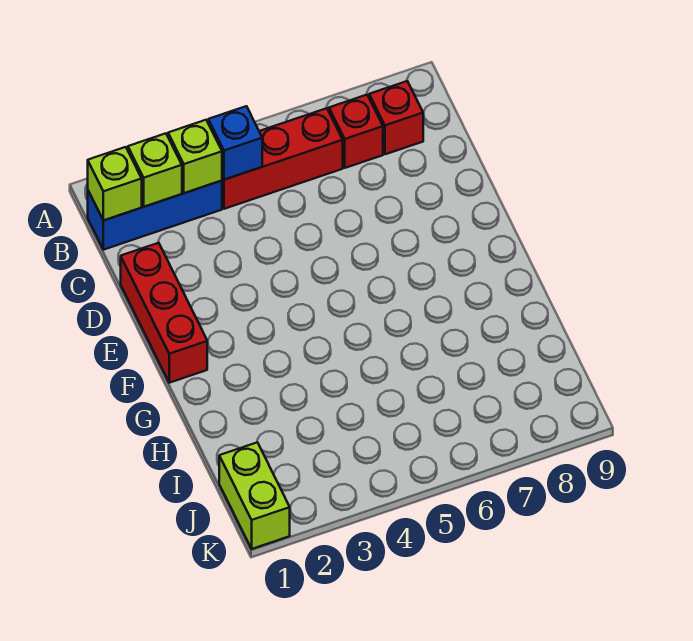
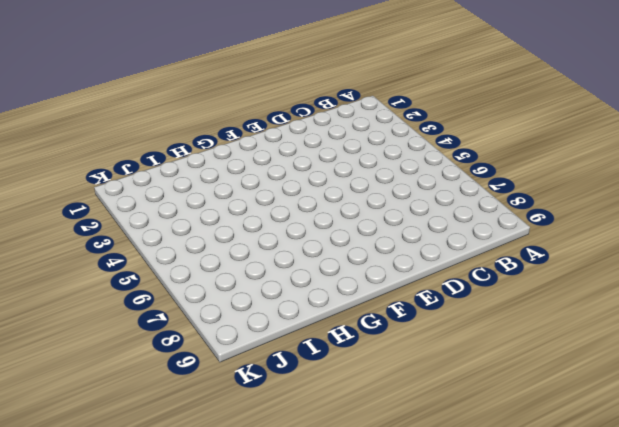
none -> blue brick B1:B3 level 1
none -> red brick B4:B6 level 1

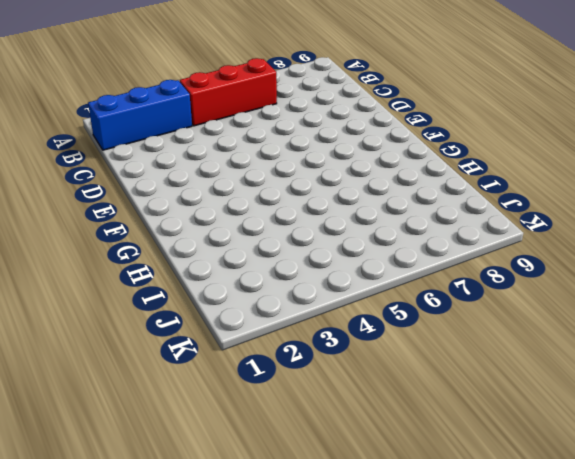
none -> red brick B7 level 1
none -> red brick B8 level 1

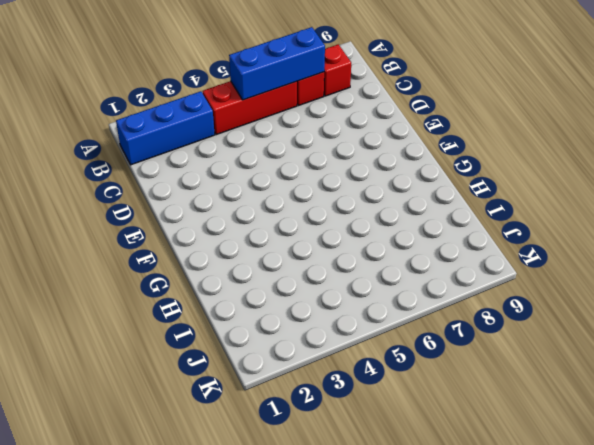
blue brick B5:B7 level 2 -> none
none -> red brick D1:F1 level 1
none -> lime brick J1:K1 level 1

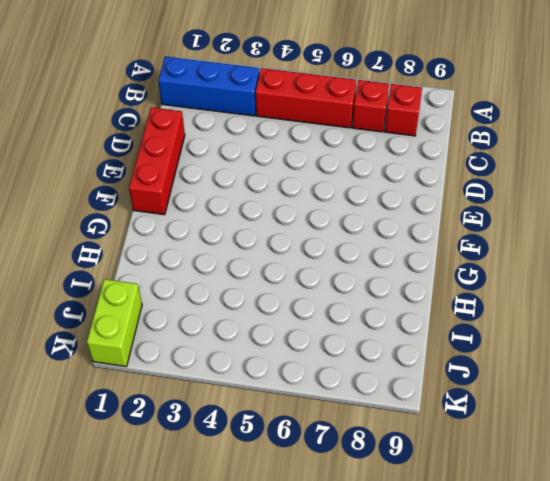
none -> lime brick B1 level 2
none -> lime brick B2 level 2

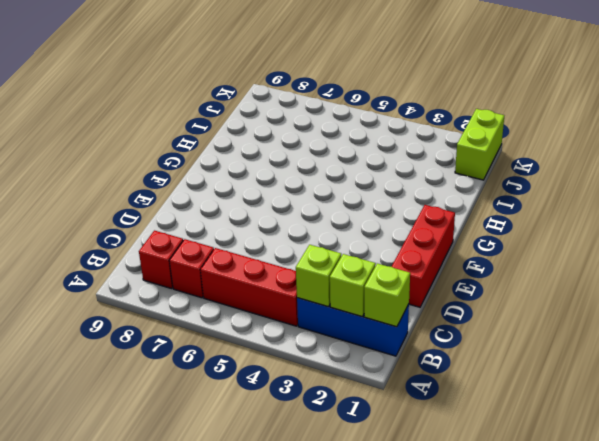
none -> blue brick B4 level 2

